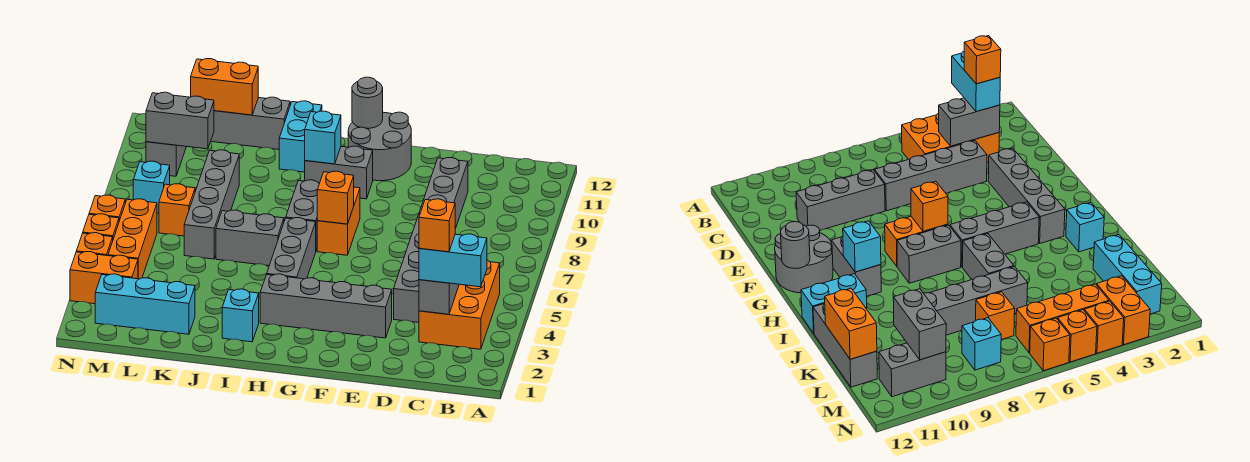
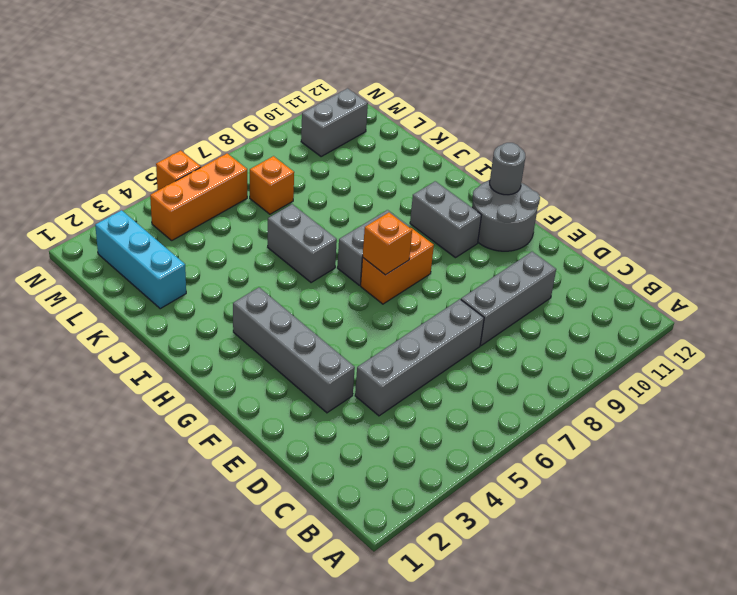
none -> orange brick B3:C5 level 1
none -> grey brick H4:H6 level 1
none -> cyan brick I2 level 1
none -> cyan brick I11:I12 level 1

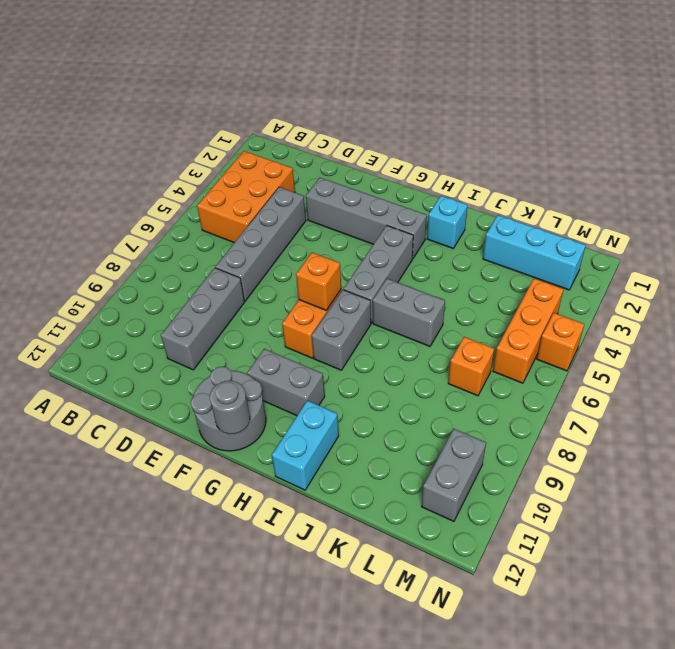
none -> grey brick J12:L12 level 1
none -> grey brick K6:K9 level 1
none -> orange brick M3:N3 level 1
none -> cyan brick M8 level 1

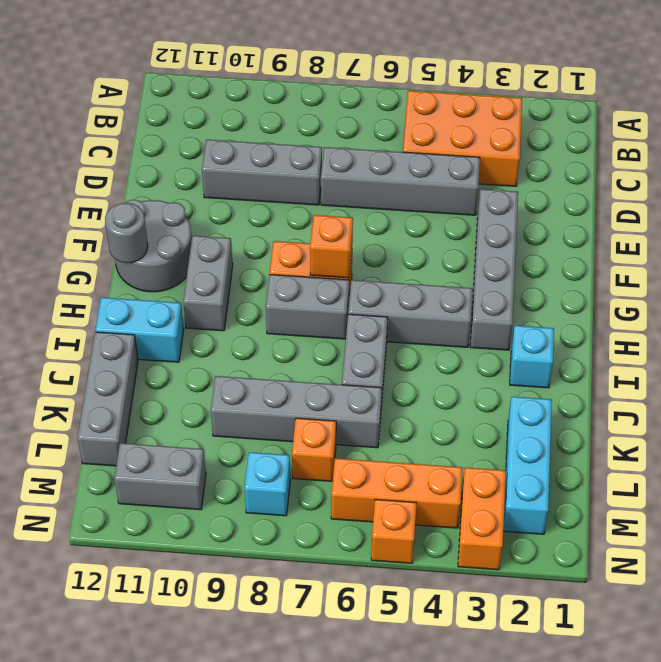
none -> orange brick N4 level 1
none -> orange brick N6 level 1
none -> grey brick C3:C4 level 2
none -> cyan brick H10 level 2

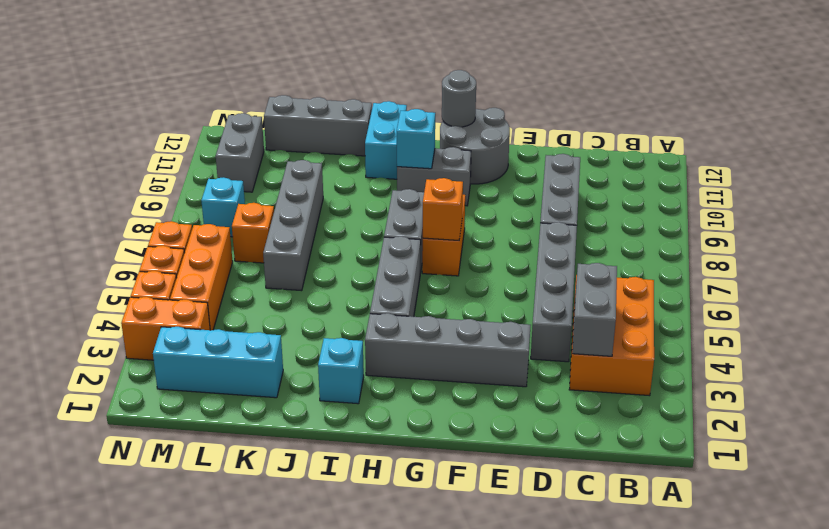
none -> grey brick I6:J6 level 1
none -> orange brick K12:L12 level 2
none -> grey brick L10:M10 level 2
none -> cyan brick B3:C3 level 3

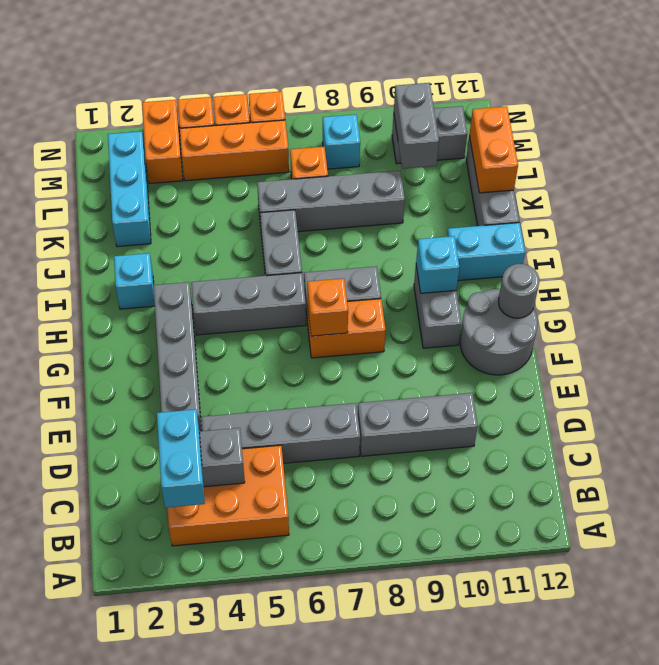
none -> orange brick C3 level 4

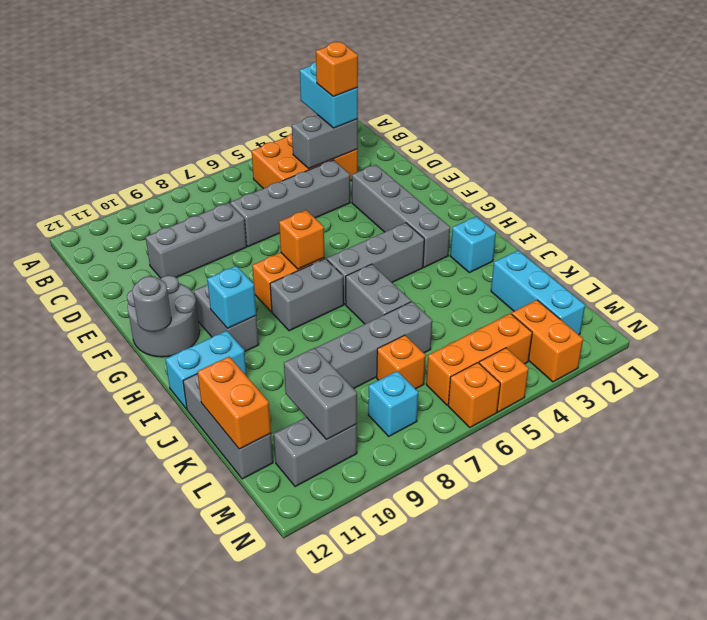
none -> orange brick N4 level 1

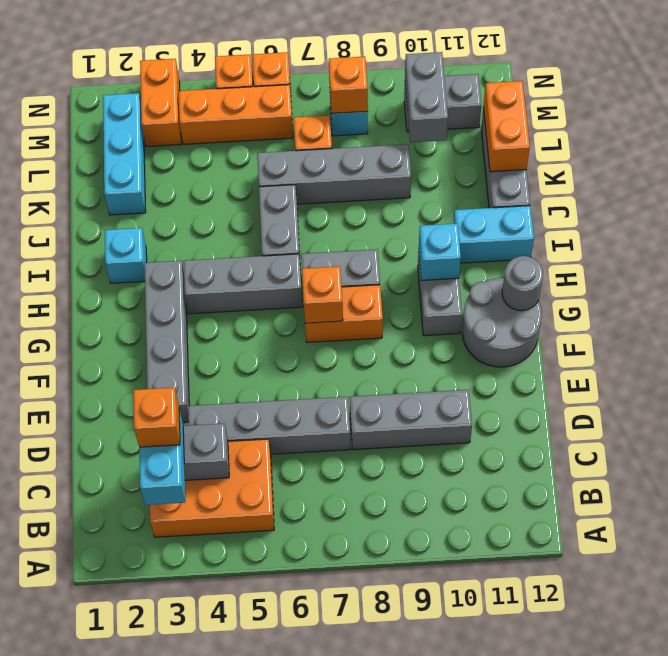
orange brick M8 level 2 -> orange brick N4 level 1

